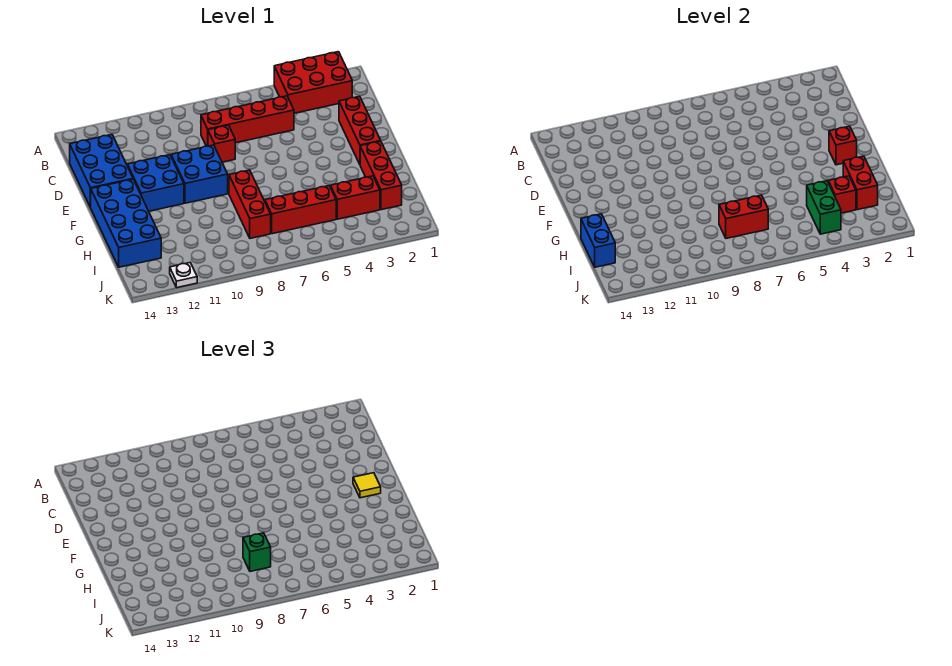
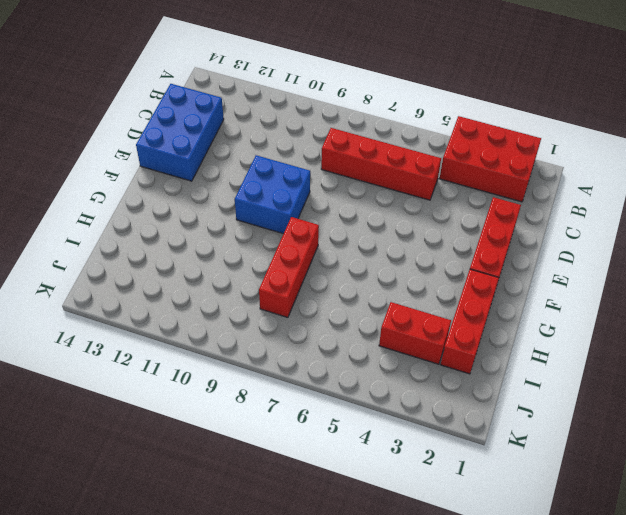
none -> red brick D8 level 1
none -> blue brick E11:F12 level 1
none -> blue brick F13:I14 level 1

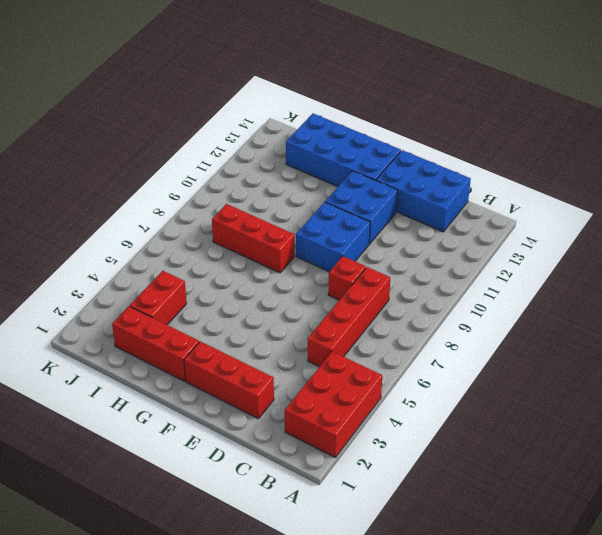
none -> red brick I5:I7 level 1
none -> white plate K12 level 1
none -> red brick F2 level 2

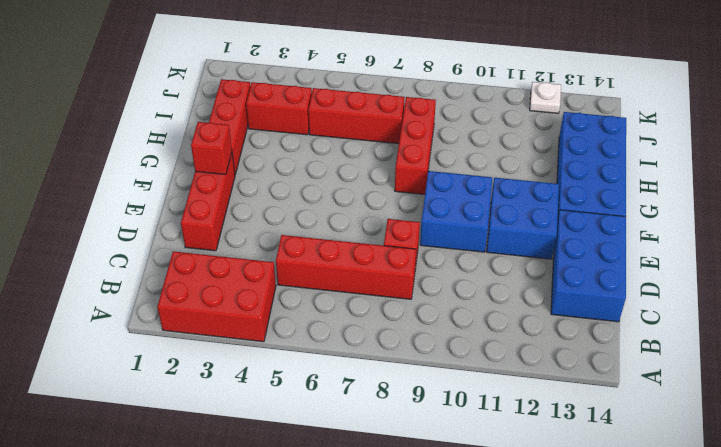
none -> red brick H2:I2 level 2
none -> blue brick H14:I14 level 2
none -> red brick I3 level 2

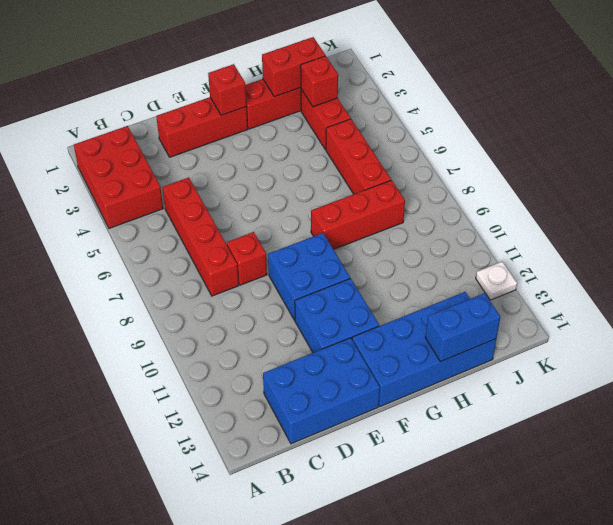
none -> green brick I4:J4 level 2
none -> red brick I7:I8 level 2
none -> yellow tile F2 level 3

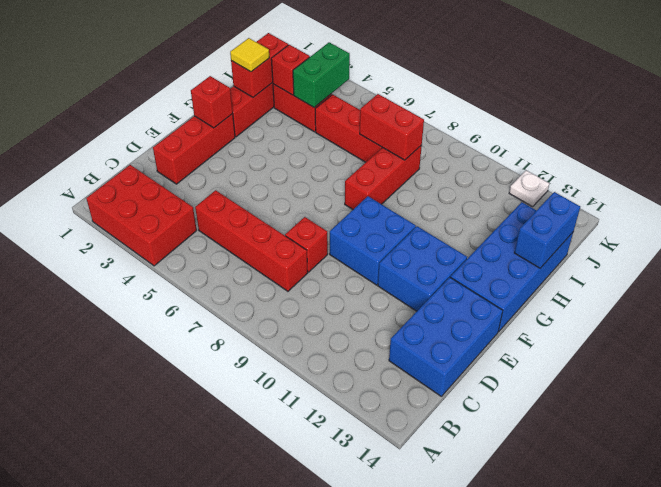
yellow tile H2 level 3 -> yellow tile F2 level 3
none -> green brick I8 level 3

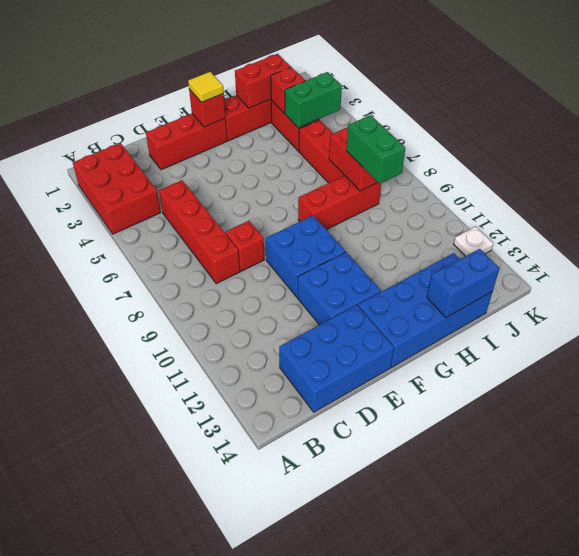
green brick I8:I9 level 3 -> green brick I8 level 3

